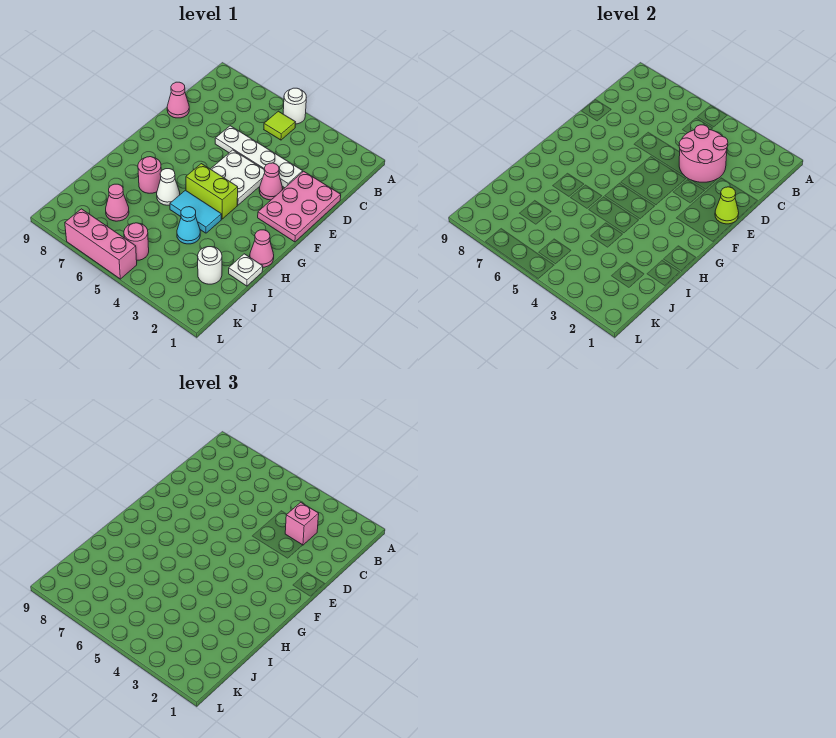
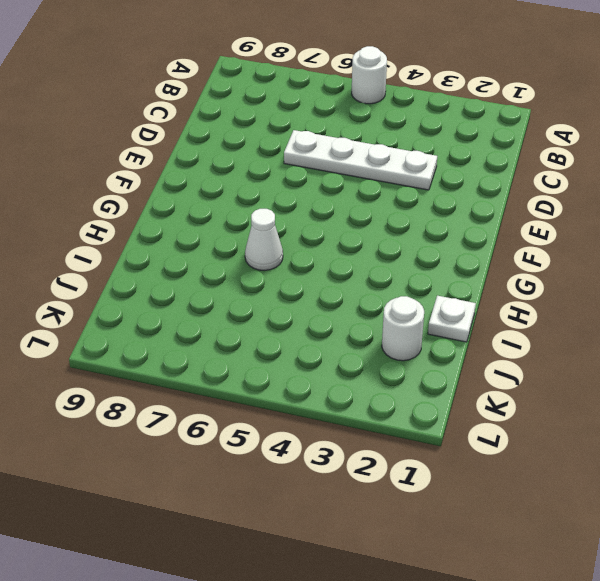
none -> lime tile B5 level 1
none -> pink plate D1:F2 level 1
none -> pink cone D9 level 1

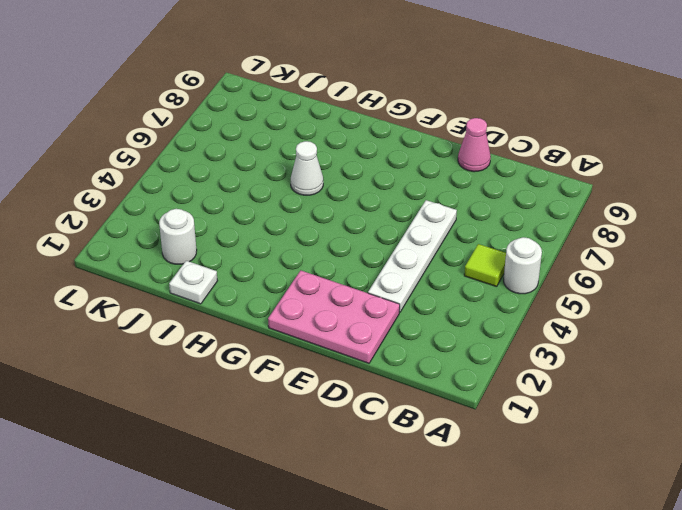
none -> pink cone E3 level 1
none -> white plate E4:F5 level 1
none -> lime brick G4:G5 level 1

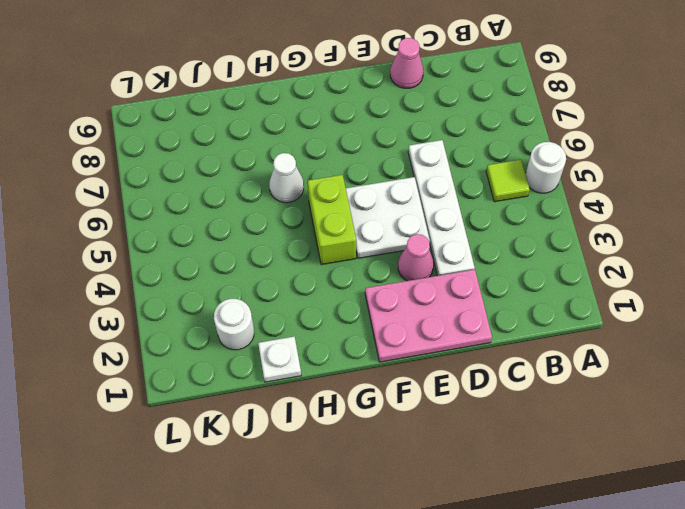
none -> pink cone H1 level 1
none -> cyan tile H4:H5 level 1
none -> pink round brick H7 level 1

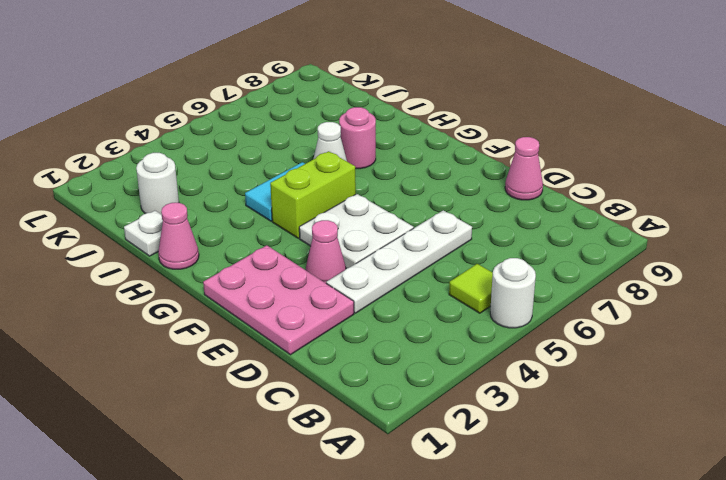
none -> cyan cone I4 level 1
none -> pink cone J7 level 1
none -> pink round brick K5 level 1

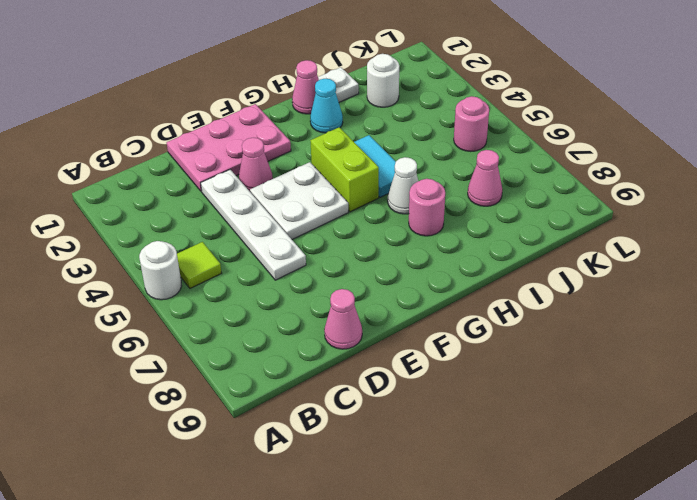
cyan cone H2 level 1 -> cyan cone I4 level 1
none -> pink brick L5:L7 level 1
none -> pink round brick C3:D4 level 2
none -> lime cone E1 level 2

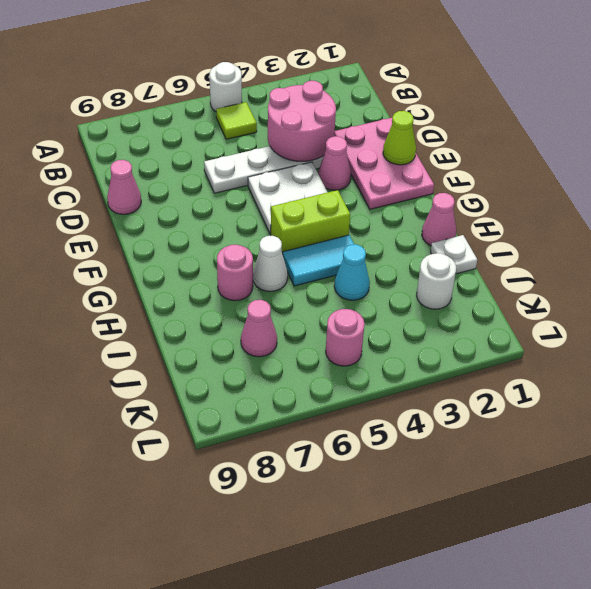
none -> pink brick L5:L7 level 1
none -> pink brick C3 level 3

